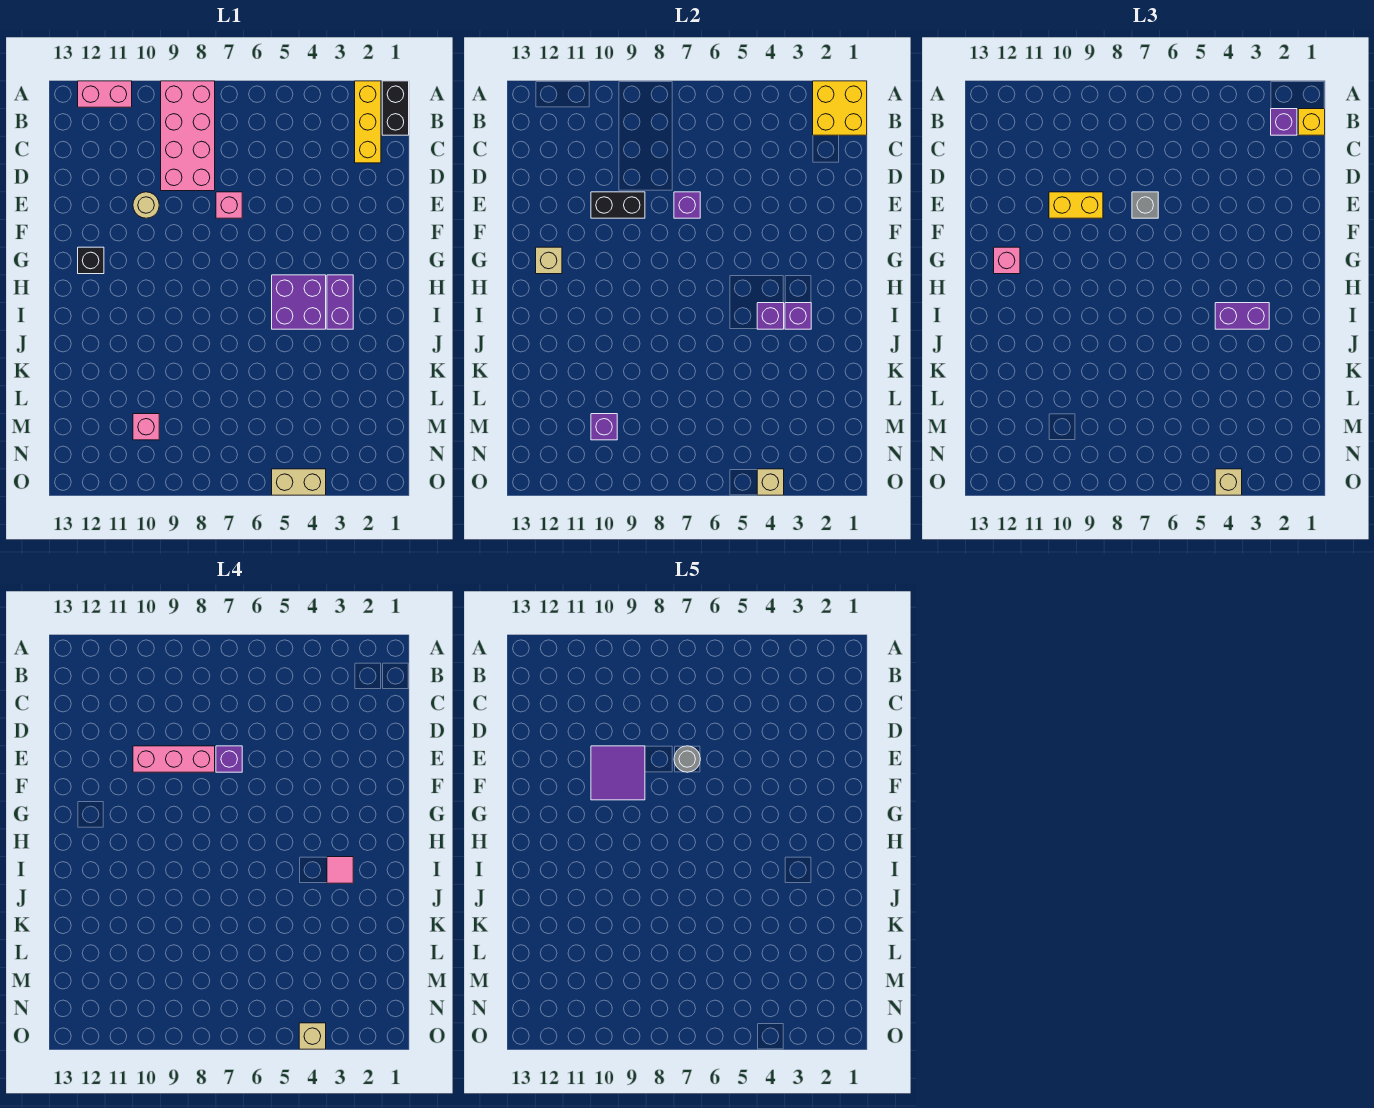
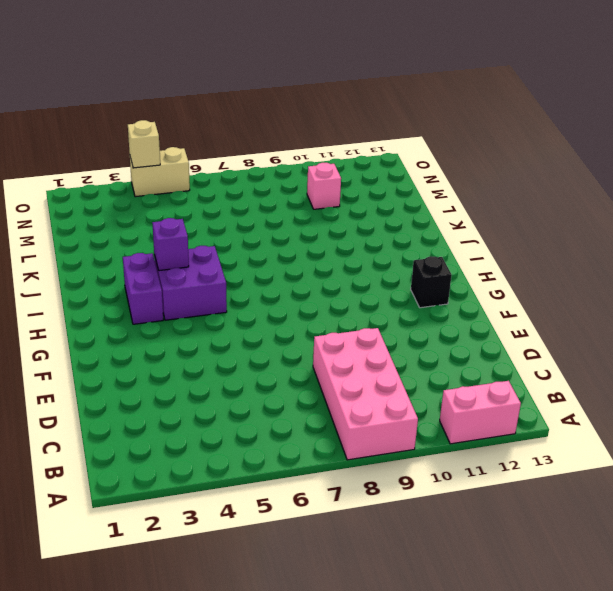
none -> black brick A1:B1 level 1
none -> yellow brick A2:C2 level 1
none -> pink brick E7 level 1
none -> tan round brick E10 level 1

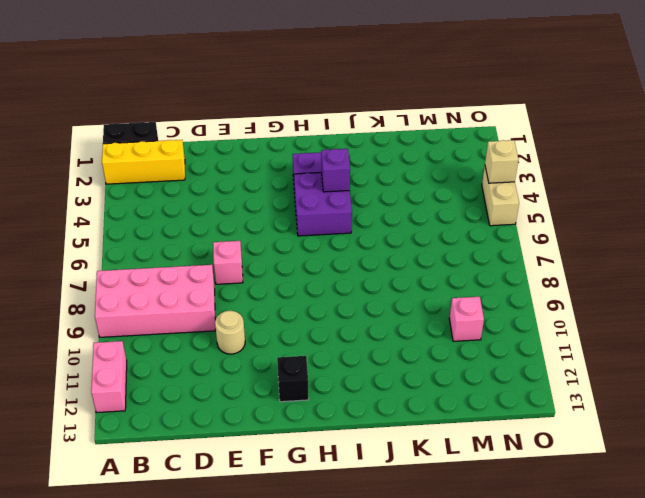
none -> yellow brick A1:B2 level 2
none -> purple brick E7 level 2
none -> black brick E9:E10 level 2
none -> tan brick G12 level 2

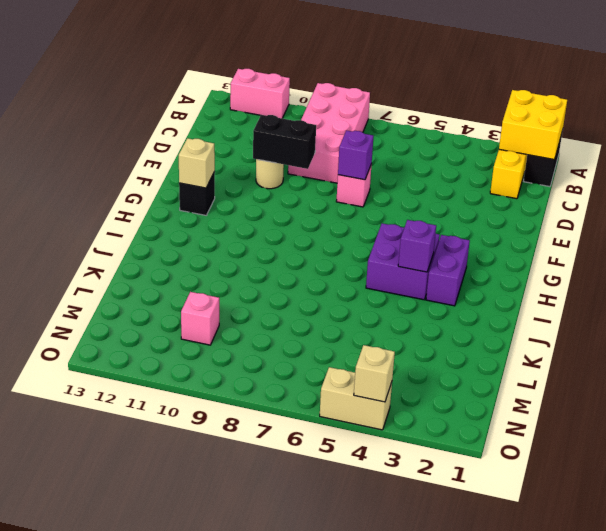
none -> purple brick I3 level 2
none -> purple brick M10 level 2
none -> yellow brick B1 level 3
none -> purple brick B2 level 3

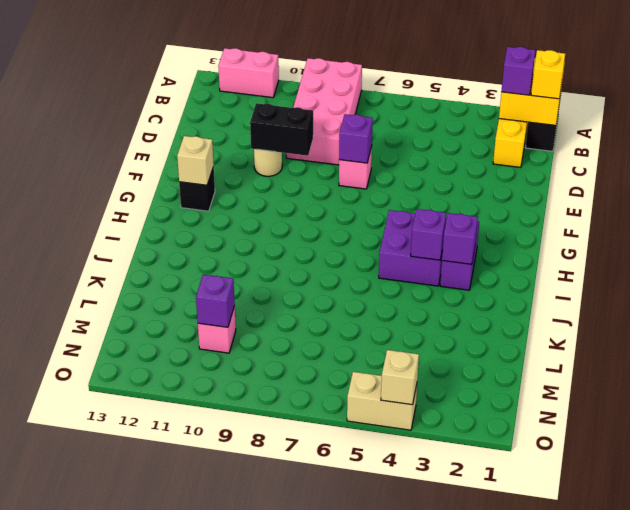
none -> grey brick E7 level 3
none -> yellow brick E9:E10 level 3
none -> pink brick G12 level 3
none -> purple brick I3:I4 level 3

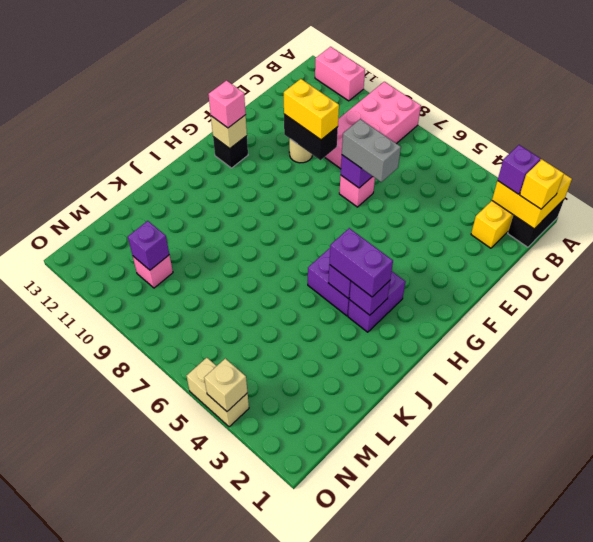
grey brick E6:E7 level 3 -> grey brick E7 level 3
none -> tan brick O4 level 3
none -> purple brick E7 level 4
none -> pink brick E8:E10 level 4
none -> pink tile I3 level 4

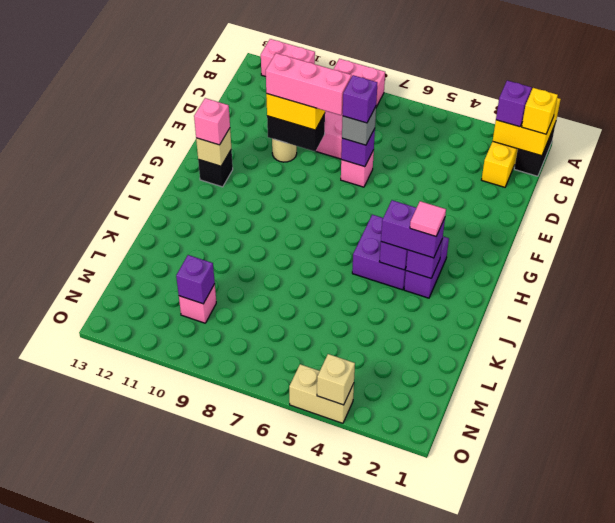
none -> tan brick O4 level 3
none -> tan brick O4 level 4
none -> grey round brick E7 level 5
none -> purple tile E9:F10 level 5

